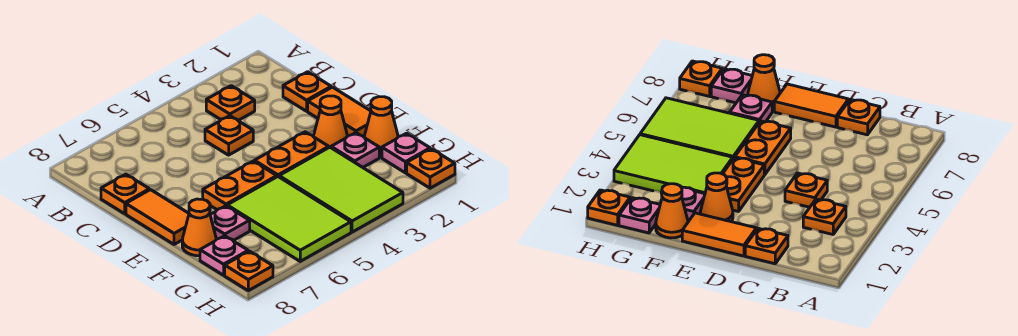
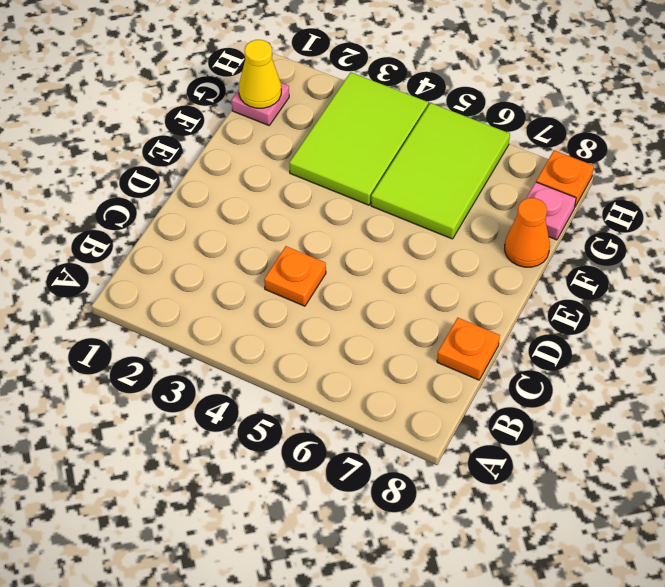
yellow cone G1 level 2 -> none
none -> orange plate B3 level 1
none -> orange plate C1 level 1
none -> orange tile D1:E1 level 1

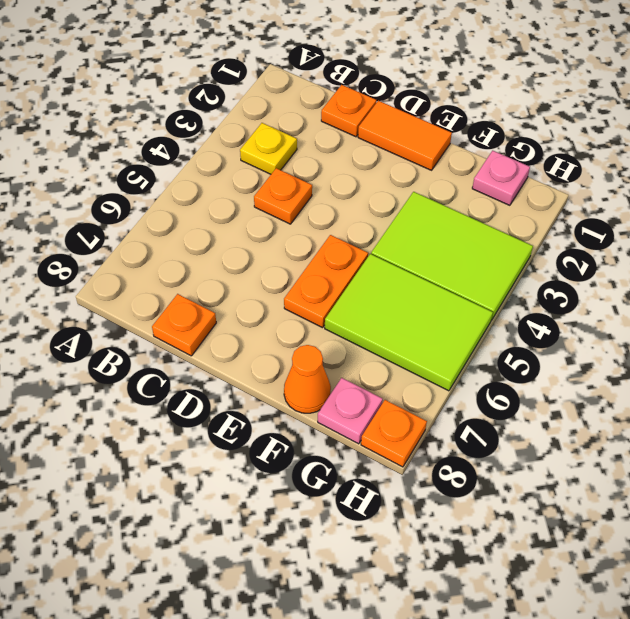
yellow plate B3 level 1 -> orange plate B3 level 1
none -> orange tile D8:E8 level 1
none -> orange cone E2 level 1
none -> orange plate E3:E4 level 1

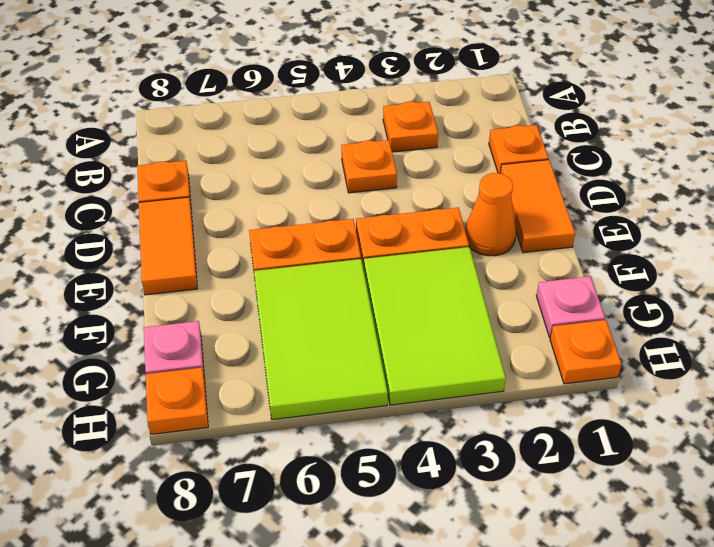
none -> orange cone F1 level 1
none -> pink plate F2 level 1
none -> pink plate F7 level 1

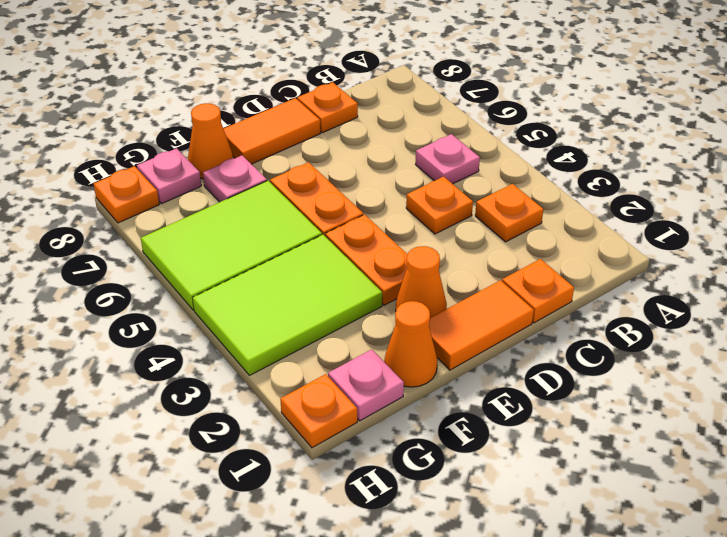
pink plate B5 level 1 -> pink plate F2 level 1

